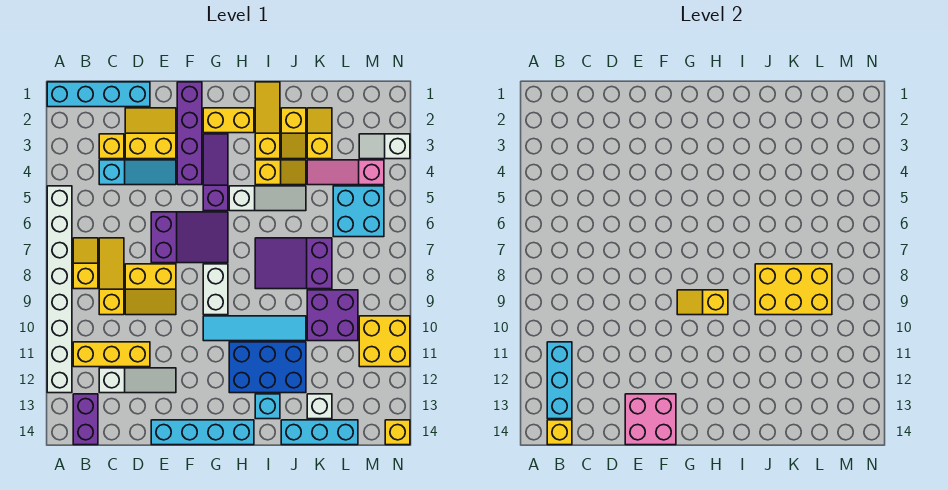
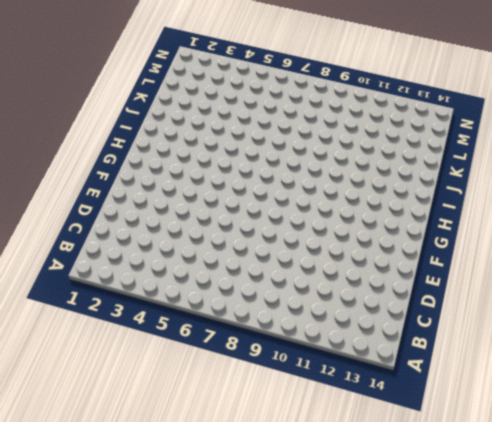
none -> cyan brick A1:D1 level 1
none -> white brick A5:A12 level 1
none -> yellow slope B7:B8 level 1 top 8
none -> yellow brick B11:D11 level 1

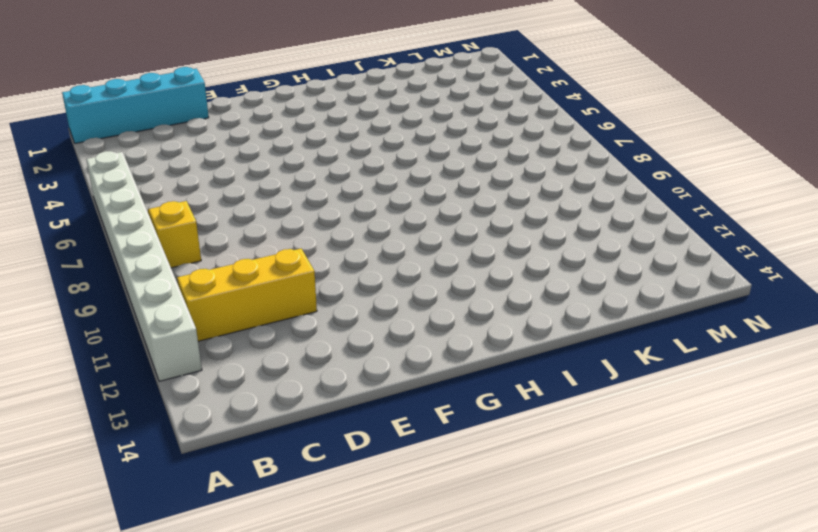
none -> purple brick B13:B14 level 1
none -> yellow brick C3 level 1
none -> cyan slope C4:E4 level 1 top C
none -> yellow slope C7:C9 level 1 top 9

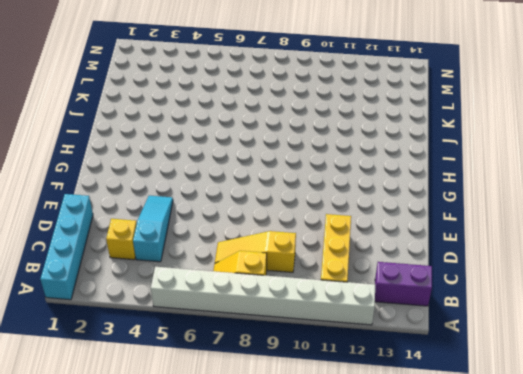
none -> white slope C12:E12 level 1 top C
none -> yellow slope D2:E3 level 1 top 3
none -> yellow slope D8:E9 level 1 top 8
none -> purple slope E6:G7 level 1 top E

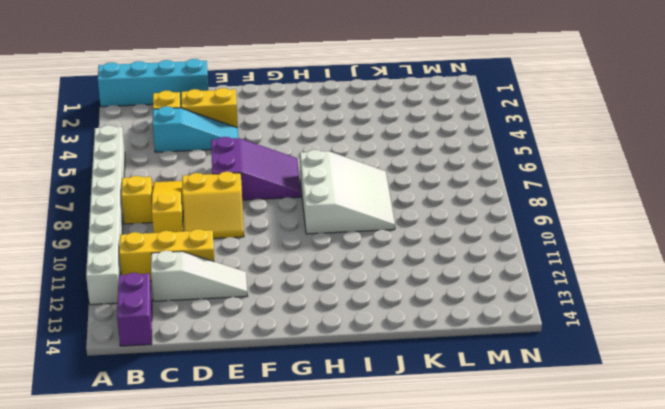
white slope H7:J9 level 1 top H -> purple slope I7:K8 level 1 top K
none -> cyan brick E14:H14 level 1
none -> purple brick F1:F4 level 1
none -> yellow brick G2:H2 level 1
none -> purple slope G3:G5 level 1 top 5

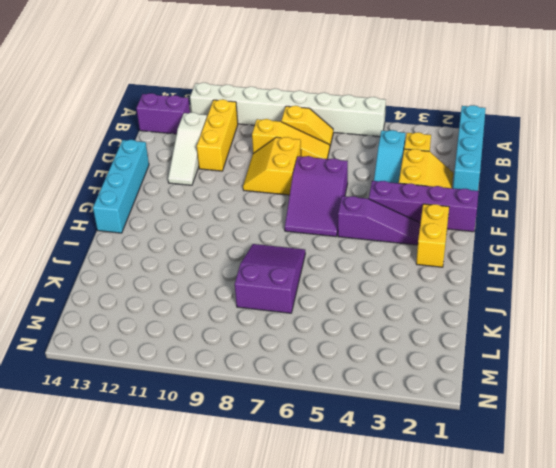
none -> white brick G8:G9 level 1
none -> cyan tile G10:J10 level 1
none -> white slope H5:J5 level 1 top H
none -> blue brick H11:J12 level 1

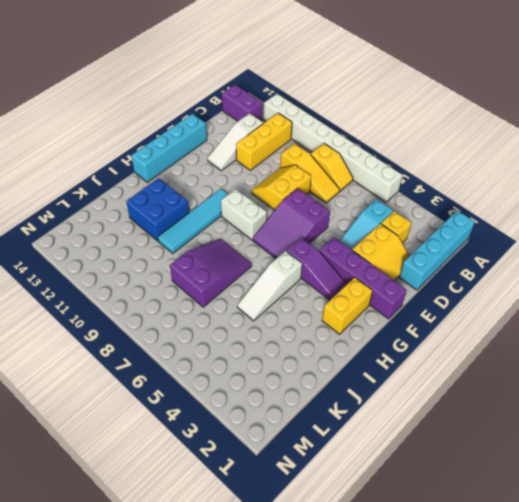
blue brick I11:J12 level 1 -> blue brick H11:J12 level 1
none -> yellow slope I1:I3 level 1 top 3
none -> yellow slope I4:J4 level 1 top I
none -> cyan brick I13 level 1
none -> yellow slope J2:J3 level 1 top 2

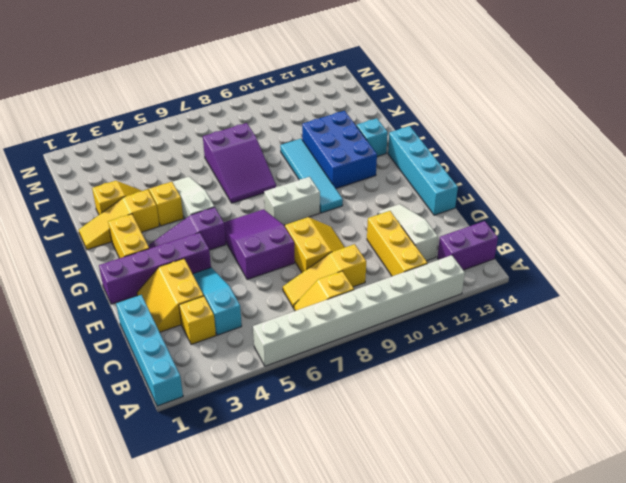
none -> cyan brick J14:L14 level 1
none -> yellow slope K2:K3 level 1 top 3
none -> pink slope K4:M4 level 1 top M
none -> purple brick K9:L10 level 1

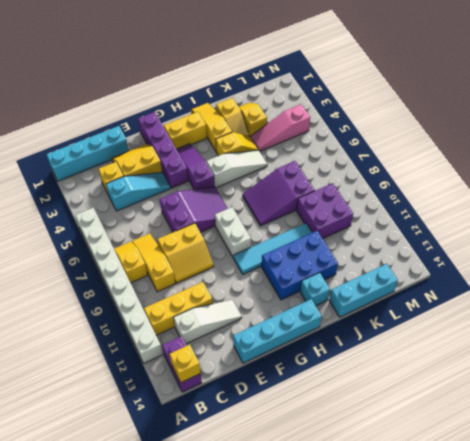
none -> white brick K13 level 1
none -> cyan brick L5:M6 level 1
none -> white slope M3:N3 level 1 top N
none -> yellow brick M10:N11 level 1

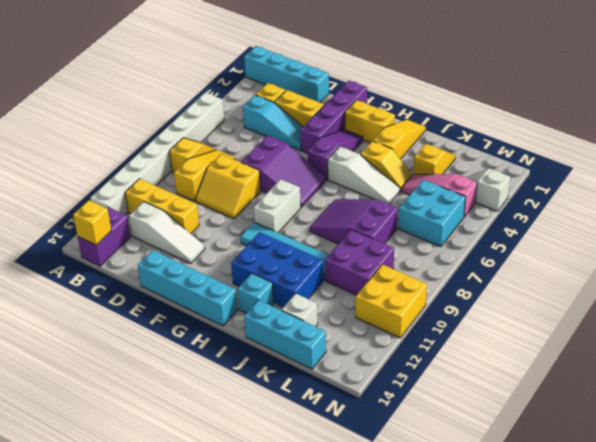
none -> yellow slope J2:J3 level 1 top 2
none -> yellow brick N14 level 1
none -> cyan brick B11:B13 level 2
none -> pink brick E13:F14 level 2

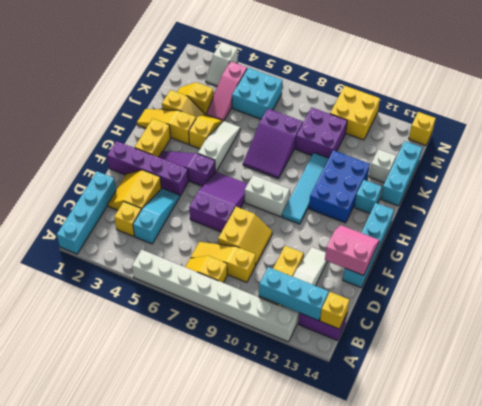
pink slope E13:F14 level 2 top E -> pink brick E13:F14 level 2
none -> yellow slope G9:H9 level 2 top H
none -> yellow brick J8:L9 level 2

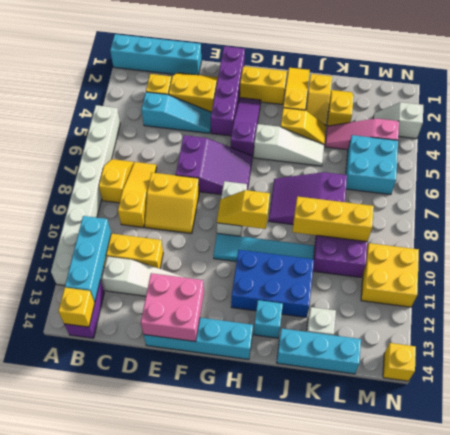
yellow brick J9:L9 level 2 -> yellow brick J8:L9 level 2

